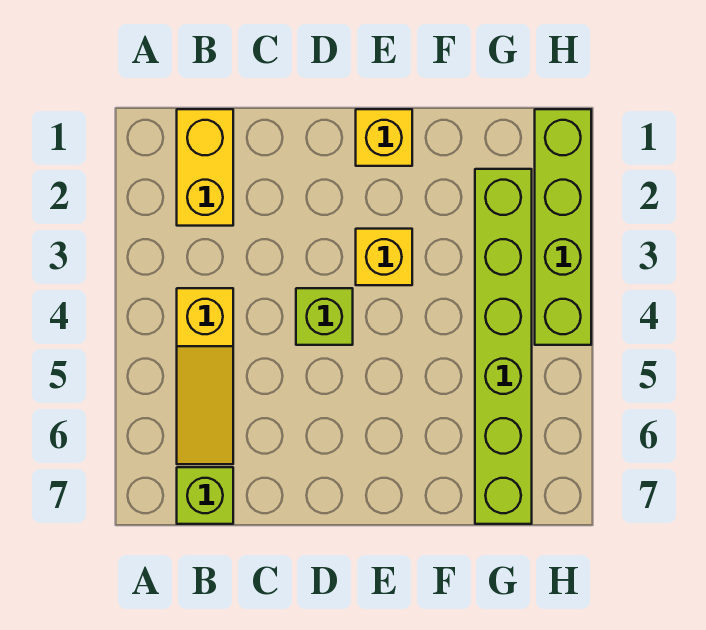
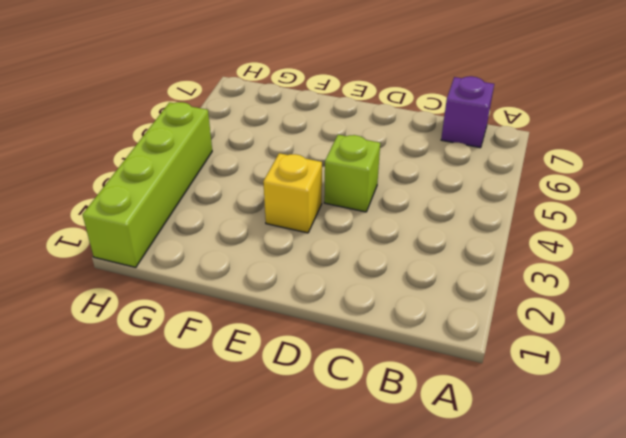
purple brick B7 level 1 -> lime brick B7 level 1
none -> yellow brick B1:B2 level 1
none -> yellow slope B4:B6 level 1 top 4

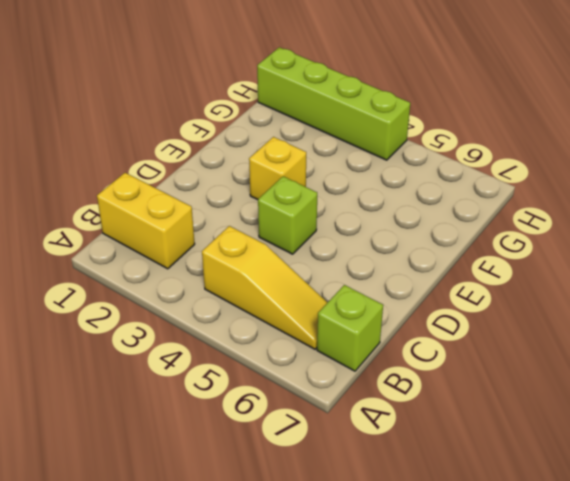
none -> yellow brick E1 level 1
none -> lime brick G2:G7 level 1

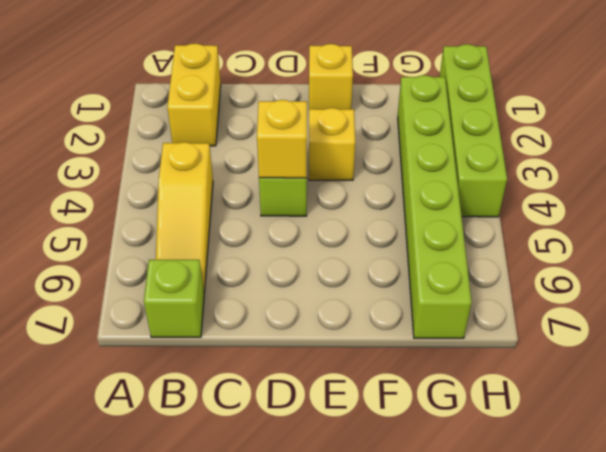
yellow brick D4 level 2 -> none

